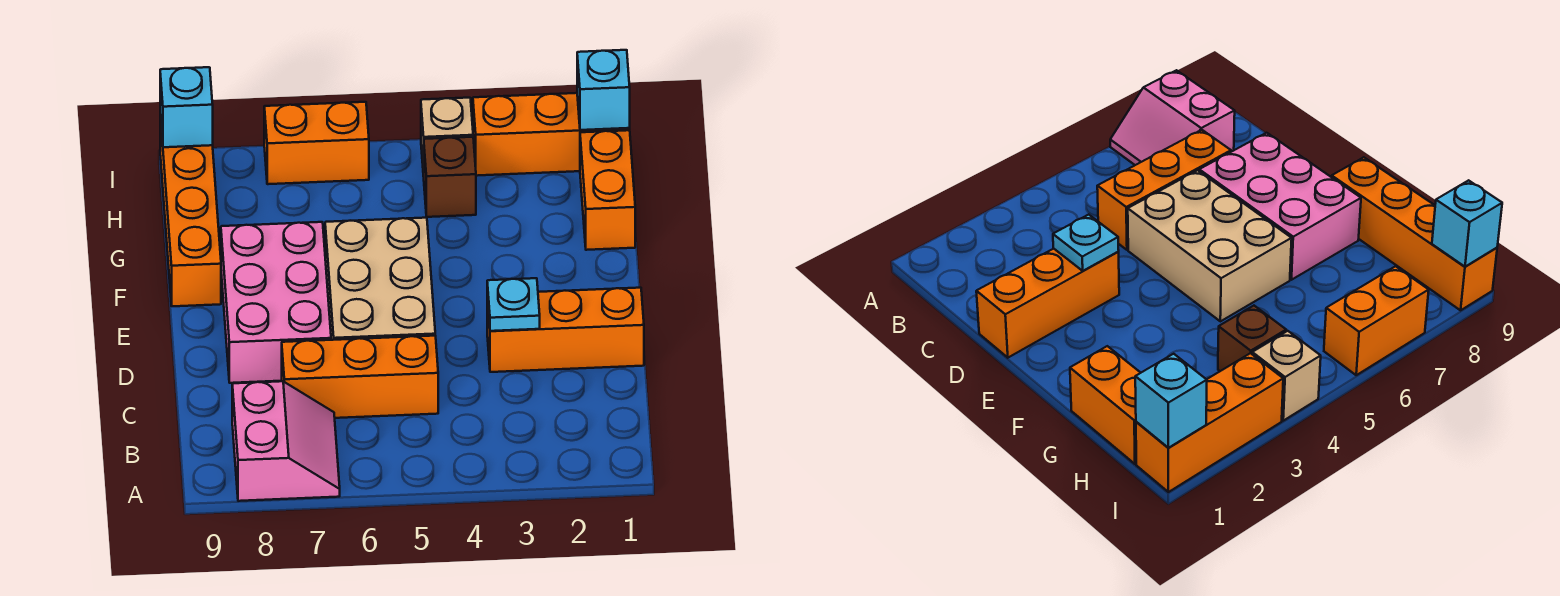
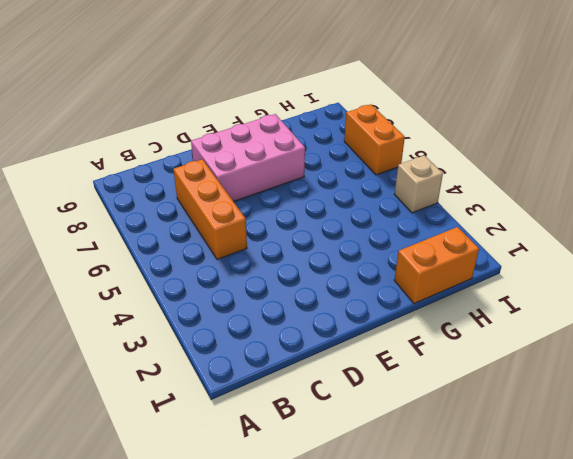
none -> pink slope A7:B8 level 1 top 8
none -> orange brick D1:D3 level 1
none -> tan brick D5:F6 level 1

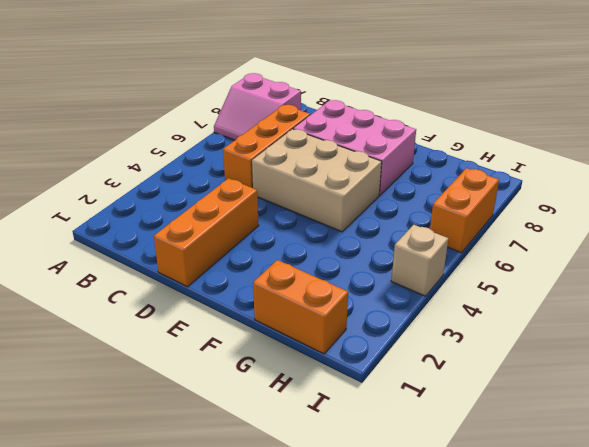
none -> orange brick F9:I9 level 1
none -> brown brick H4 level 1
none -> orange brick I1:I3 level 1

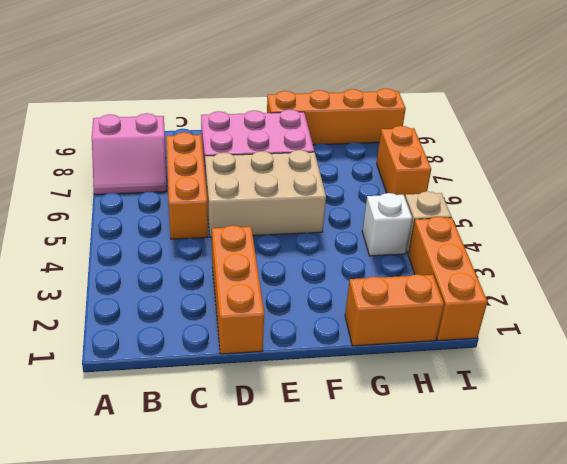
white brick H4 level 1 -> brown brick H4 level 1
none -> cyan plate D3 level 2
none -> cyan brick I1 level 2
none -> cyan brick I9 level 2

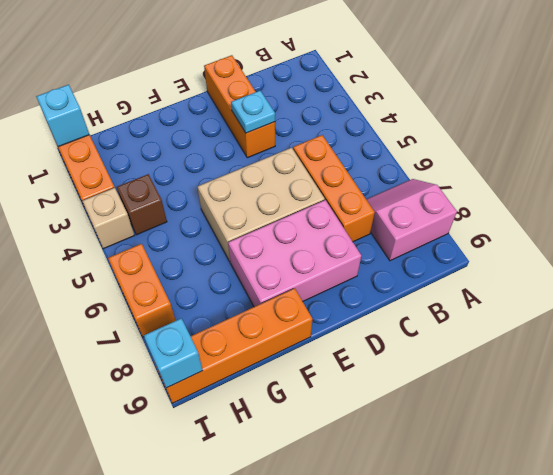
none -> orange brick G1:H1 level 1

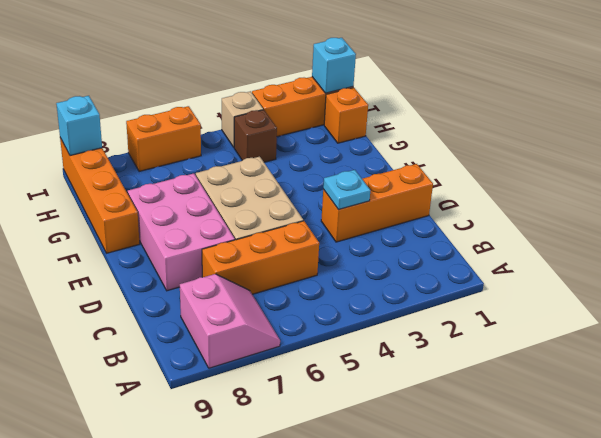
orange brick H1 level 1 -> orange brick G1:H1 level 1

